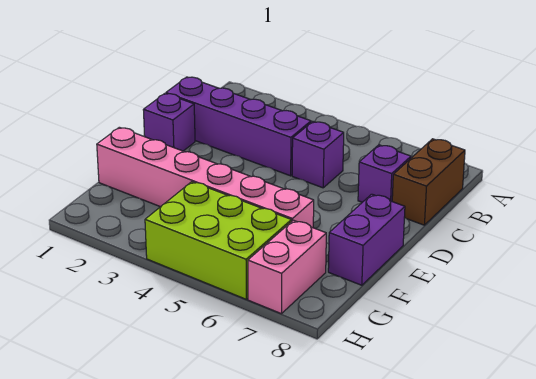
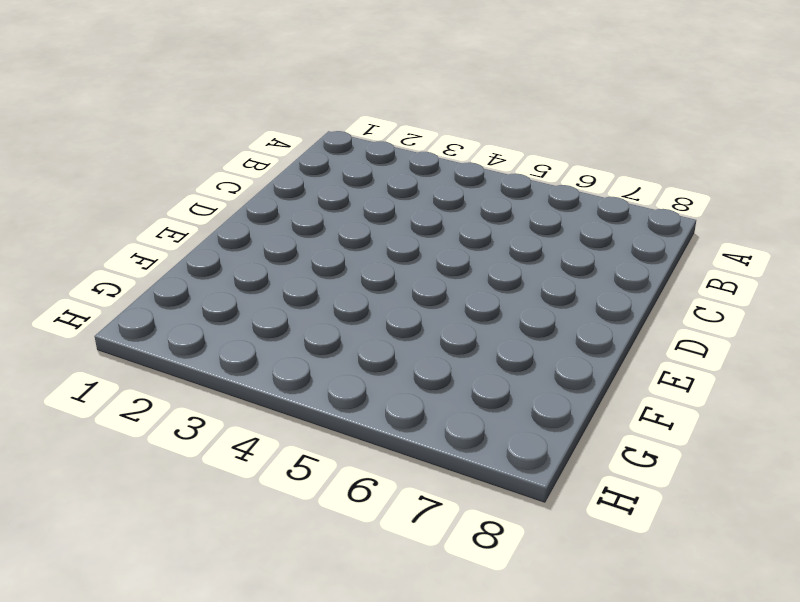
none -> brown brick B8:C8 level 1
none -> purple brick C1:C4 level 1

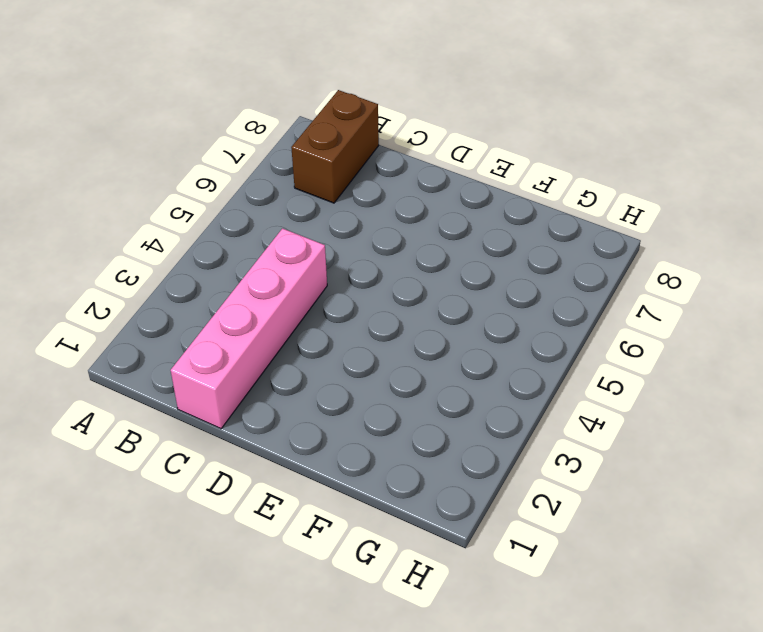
brown brick B7:B8 level 1 -> brown brick B8:C8 level 1
pink brick C1:C4 level 1 -> purple brick C1:C4 level 1
none -> purple brick C5 level 1
none -> purple brick C7 level 1

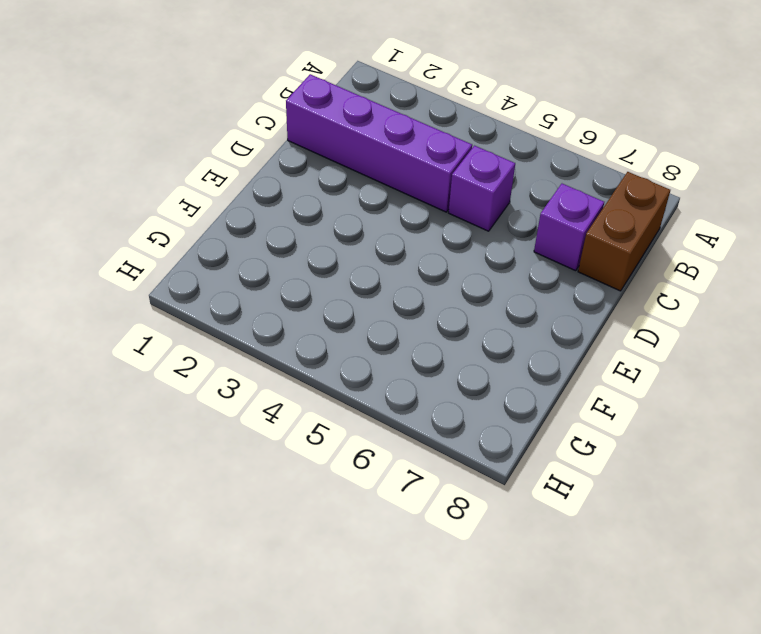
none -> purple brick D1 level 1
none -> purple brick E8:F8 level 1

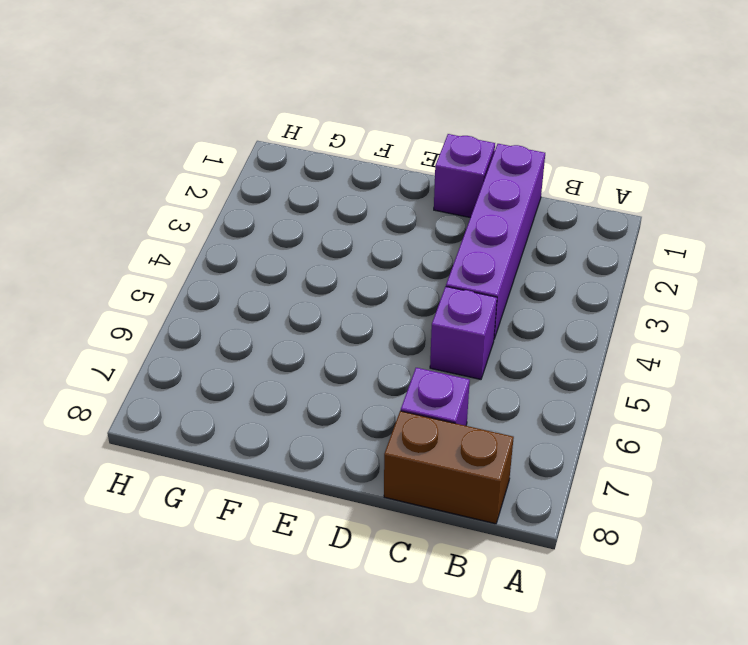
none -> purple brick E8:F8 level 1
none -> pink brick F1:F6 level 1

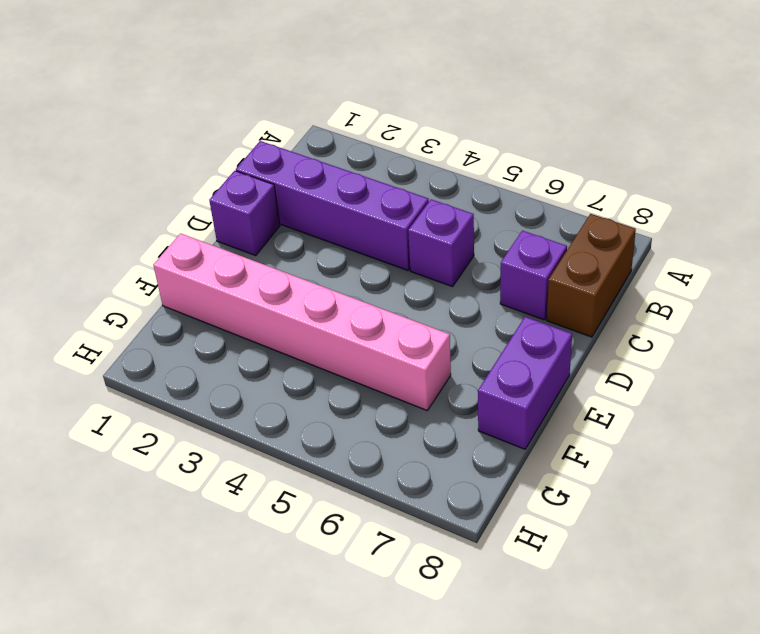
none -> lime brick G4:H6 level 1
none -> pink brick G7:H7 level 1

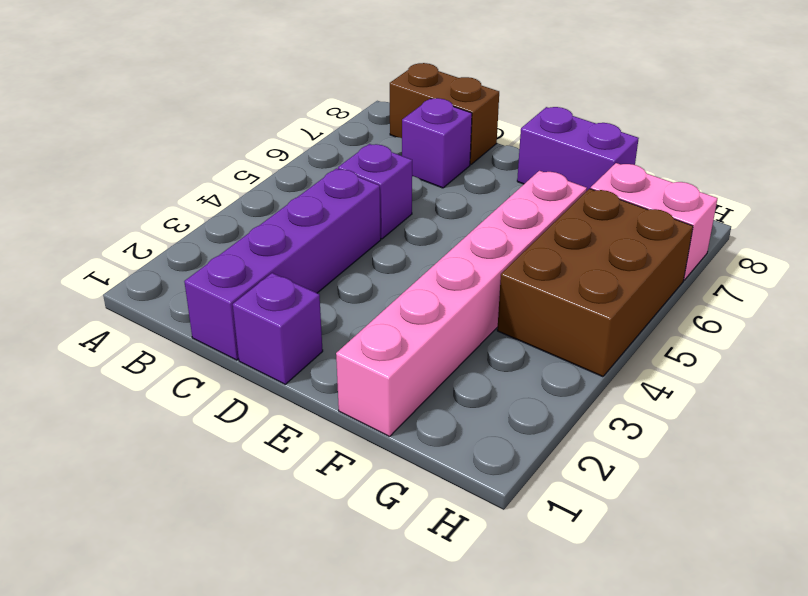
brown brick G4:H6 level 1 -> lime brick G4:H6 level 1

